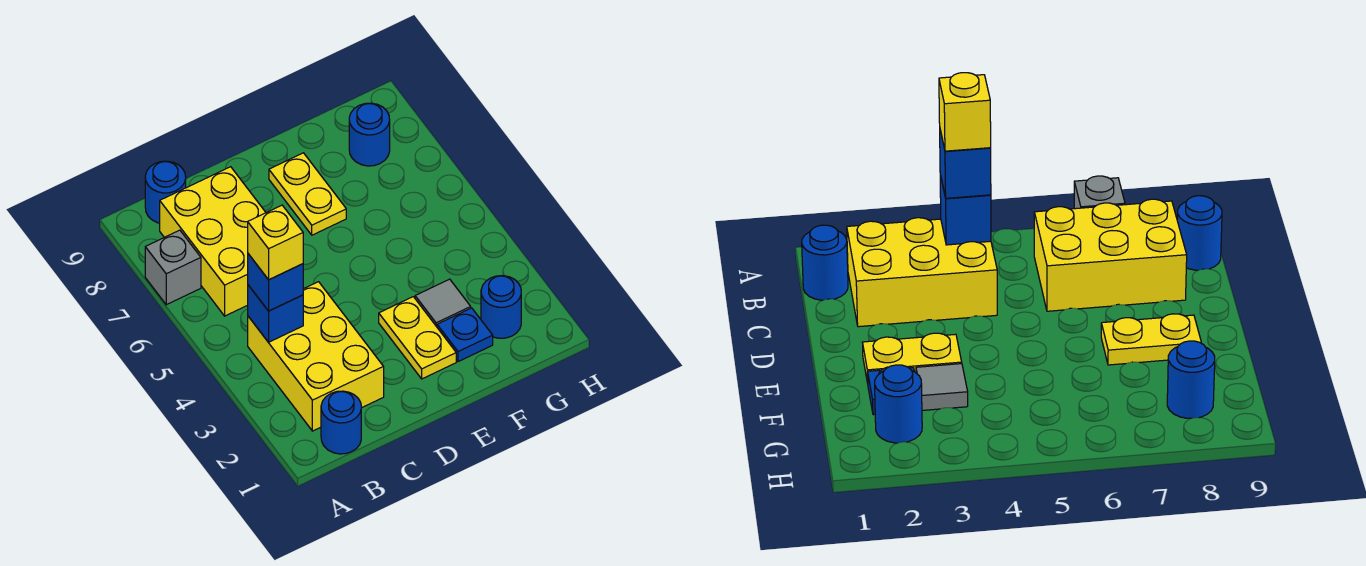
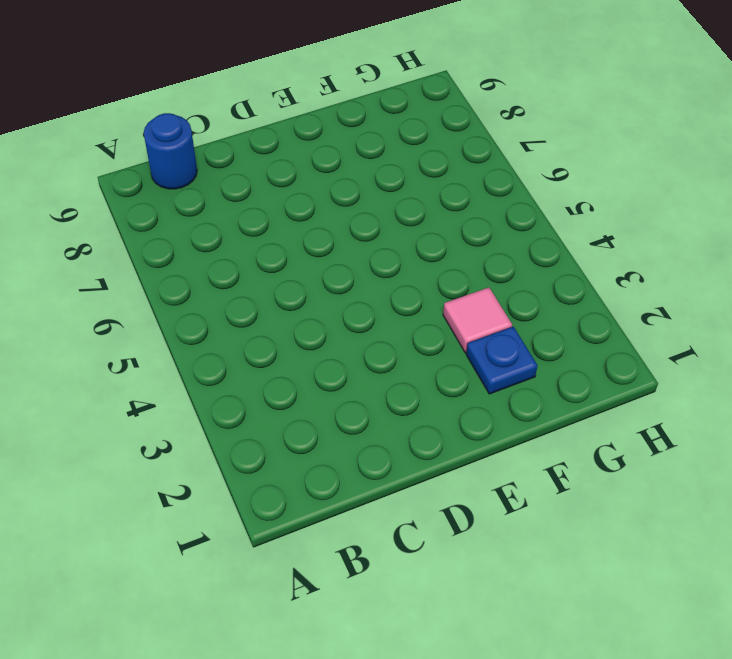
pink tile F3 level 1 -> grey tile F3 level 1
none -> grey brick A7 level 1
none -> blue round brick B1 level 1
none -> yellow brick B2:C4 level 1

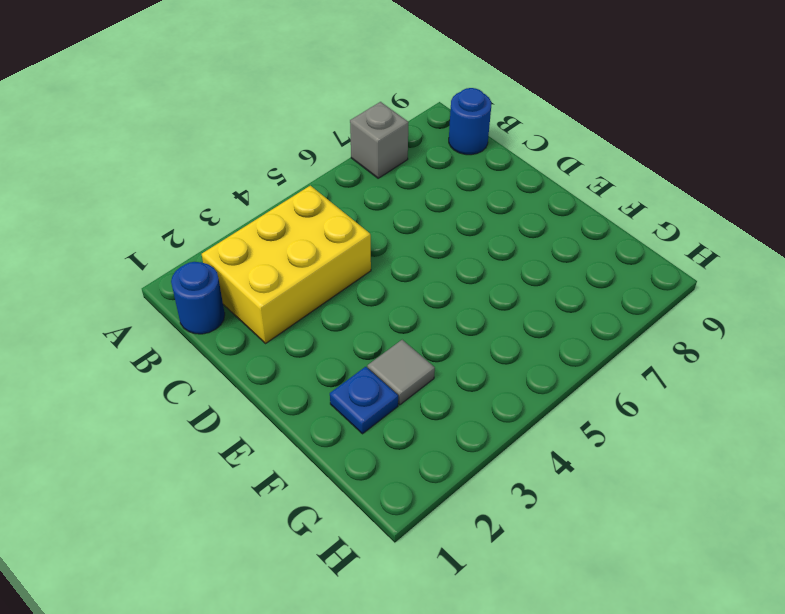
none -> yellow brick B6:C8 level 1
none -> yellow plate E2:E3 level 1
none -> yellow plate E7:E8 level 1

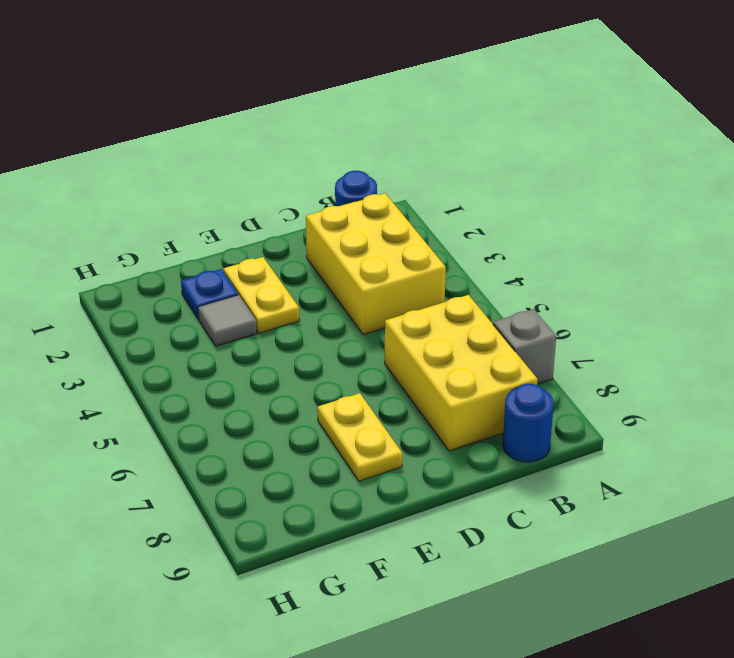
none -> blue round brick G2 level 1
none -> blue round brick G8 level 1
none -> blue brick B4 level 2

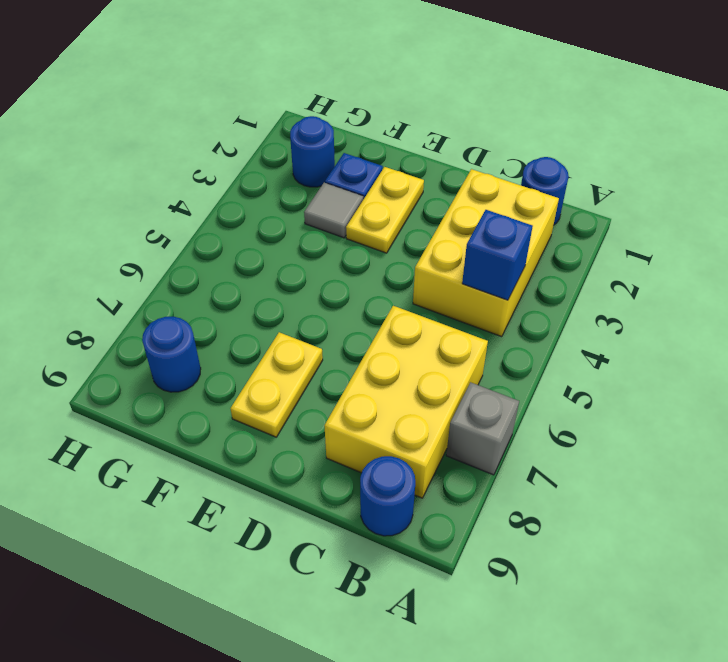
none -> blue brick B4 level 3
none -> yellow brick B4 level 4

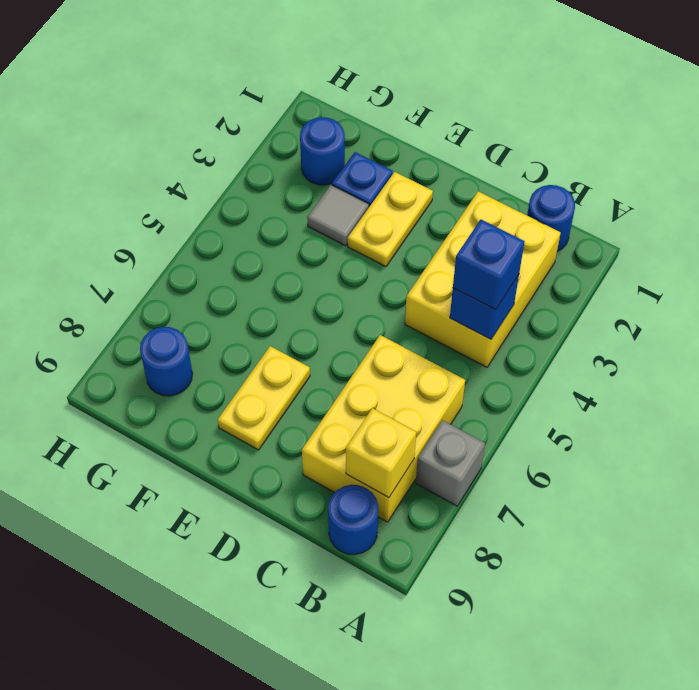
yellow brick B8 level 2 -> yellow brick B4 level 4

